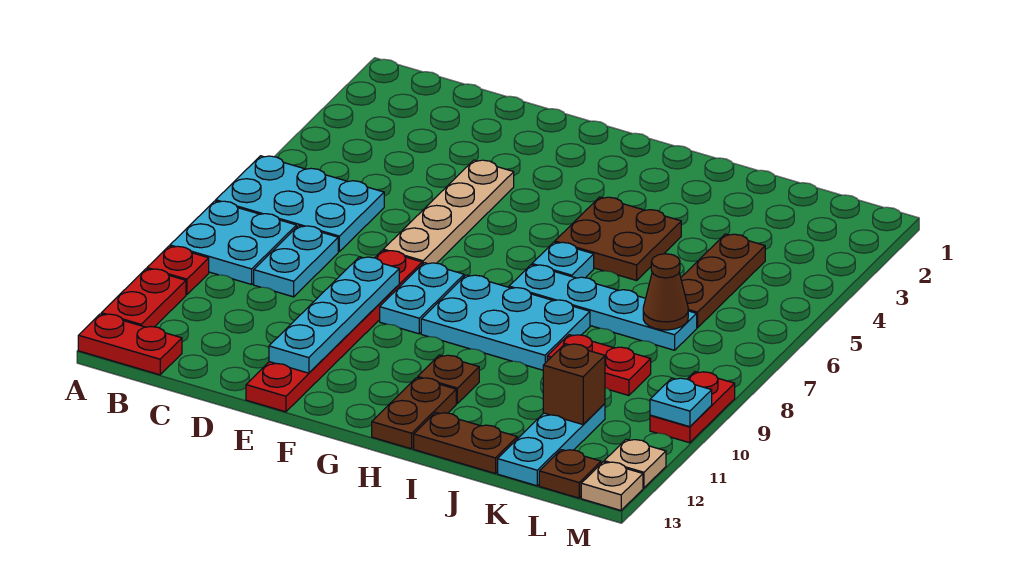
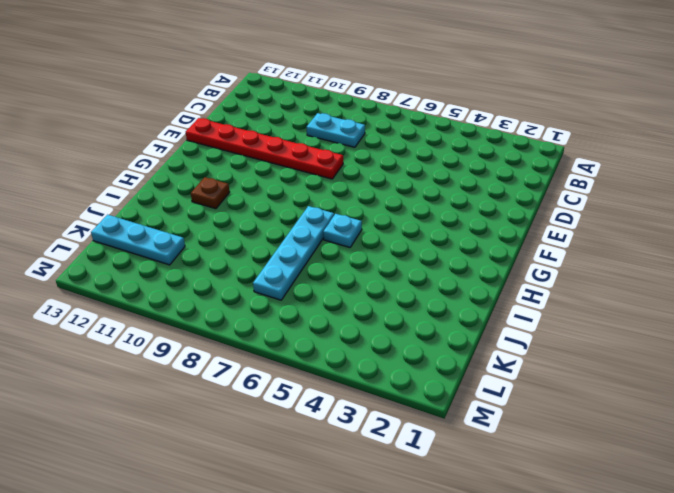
none -> cyan plate A6:C7 level 1
none -> cyan plate A8:B9 level 1
none -> red plate A10 level 1

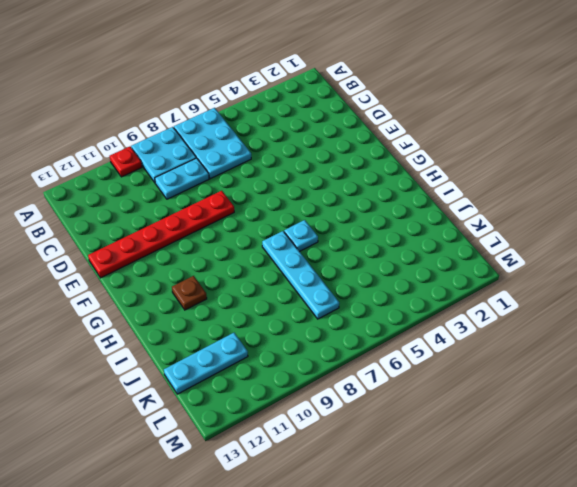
none -> red plate A11:A12 level 1
none -> red plate A13:B13 level 1
none -> tan plate E4:E7 level 1

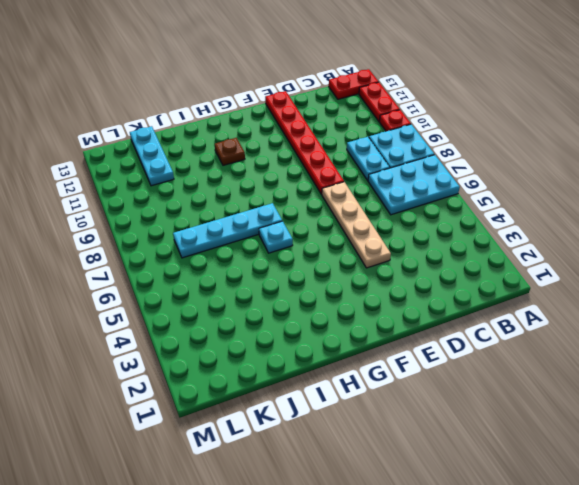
none -> cyan plate F8:F9 level 1
none -> cyan plate G8:I9 level 1
none -> brown plate H4:I5 level 1

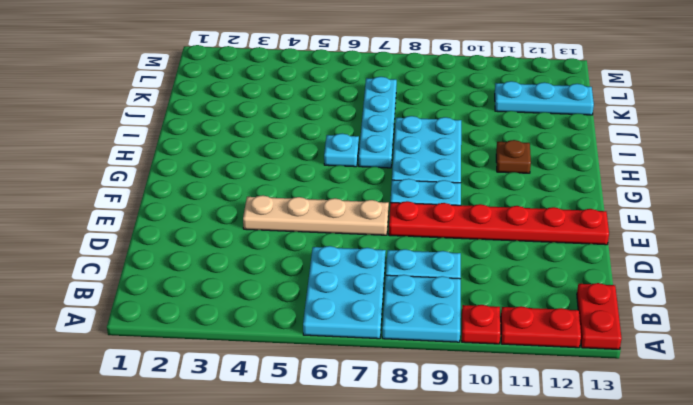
none -> brown plate H4:I5 level 1
none -> brown plate H12:H13 level 1
none -> brown plate I13:J13 level 1

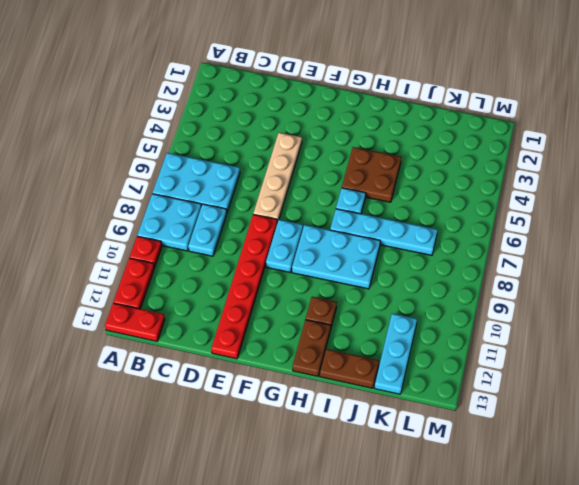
none -> red plate J9:K9 level 1
none -> brown plate K4:K6 level 1
none -> brown plate L13 level 1

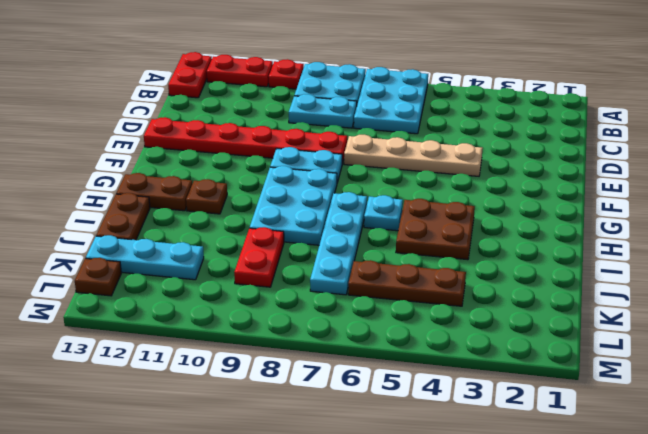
none -> red plate M9:M10 level 1
none -> tan plate M12 level 1
none -> tan plate M13 level 1

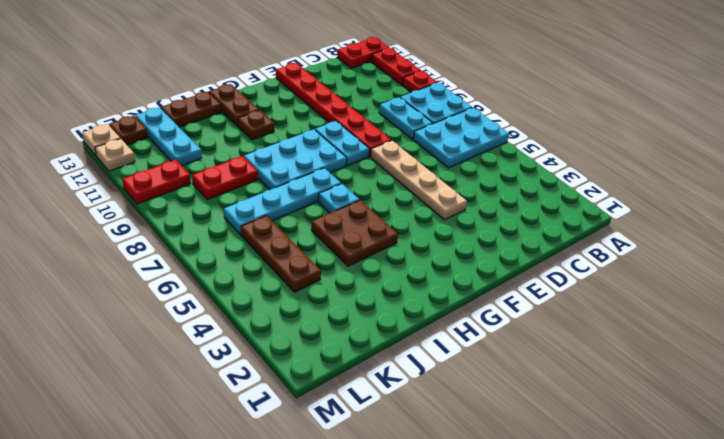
red plate L10:M10 level 1 -> red plate M9:M10 level 1
none -> cyan plate E9:E12 level 2
none -> brown cone K7 level 2
none -> brown brick K11 level 2

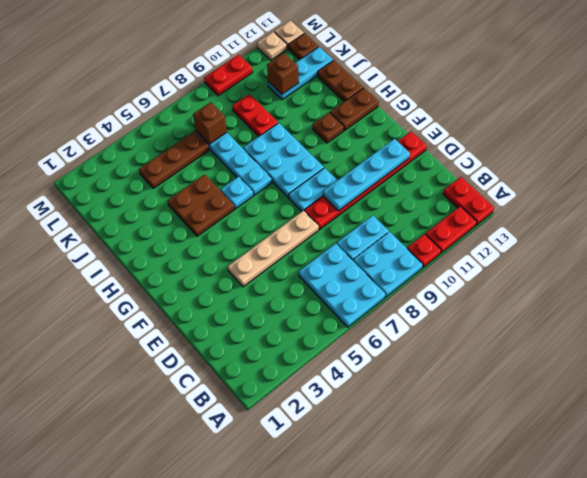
brown brick K7 level 2 -> brown cone K7 level 2
none -> cyan plate M10 level 2

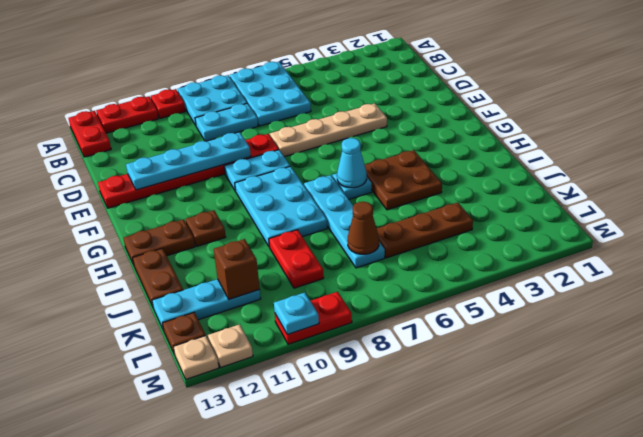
cyan cone H6 level 2 -> none

